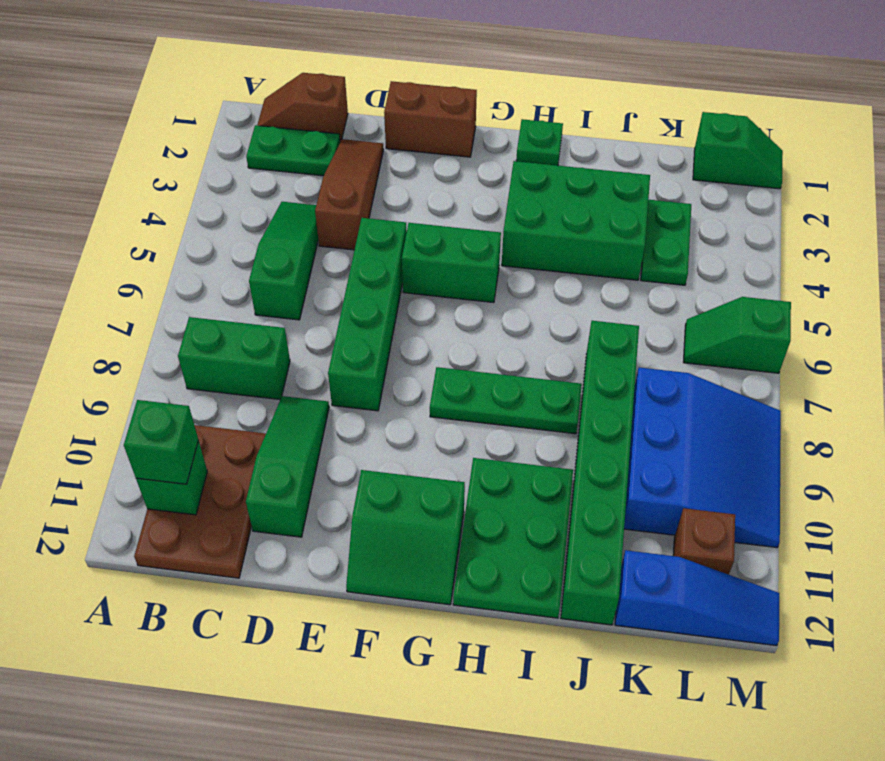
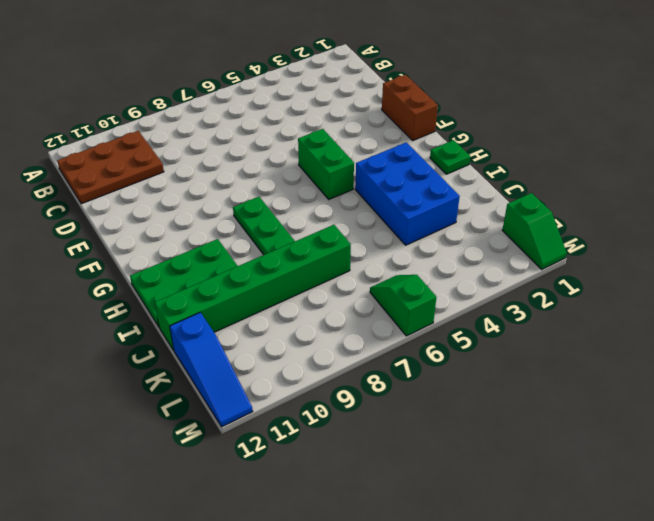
blue brick H3:J4 level 1 -> green brick H3:J4 level 1
none -> brown slope B1:C1 level 1 top C
none -> green plate B2:C2 level 1
none -> green brick B8:C8 level 1

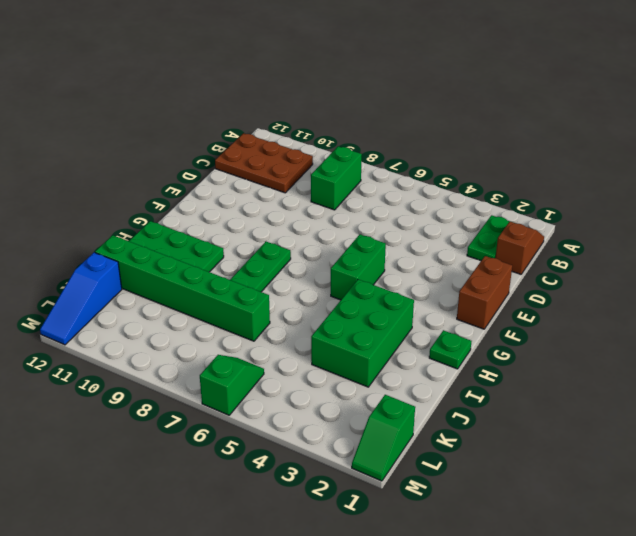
none -> green slope C4:C6 level 1 top 6
none -> brown slope D2:D4 level 1 top 4
none -> green slope D9:D11 level 1 top 11

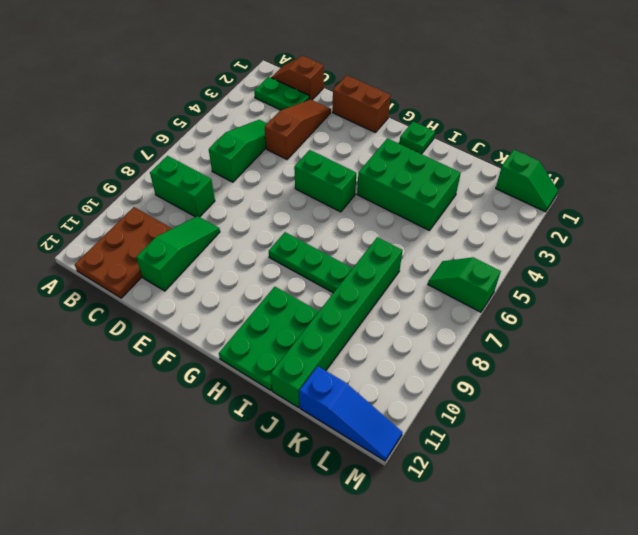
none -> green brick E5:E8 level 1
none -> green slope F11:G12 level 1 top 11
none -> green plate K3:K4 level 1

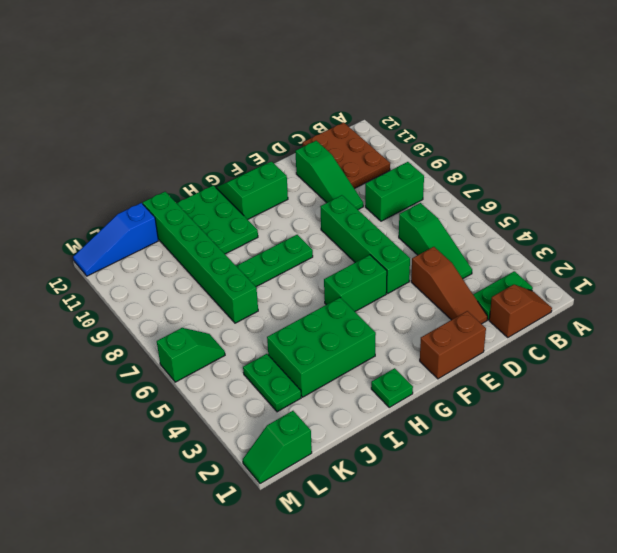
none -> blue slope K8:M10 level 1 top K
none -> brown brick L11 level 1
none -> green brick B11 level 2

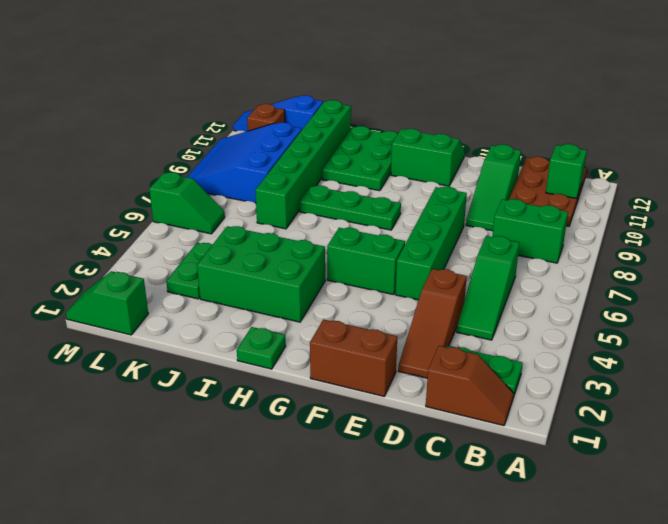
none -> green brick B11 level 3

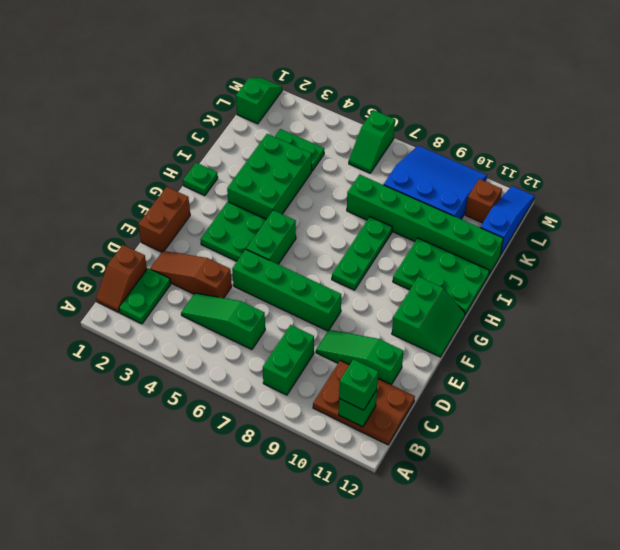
green plate F3:G4 level 1 -> none

